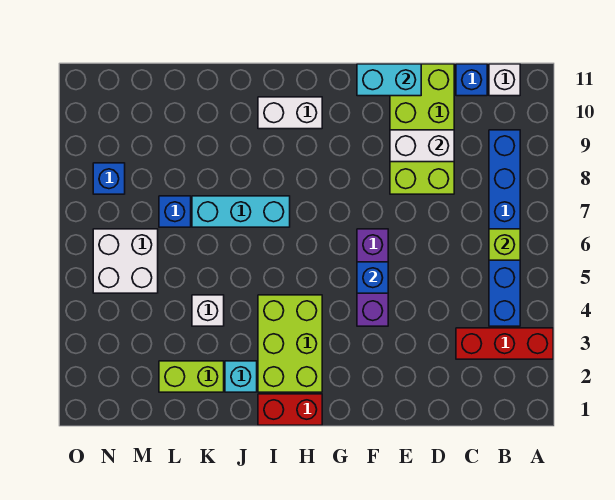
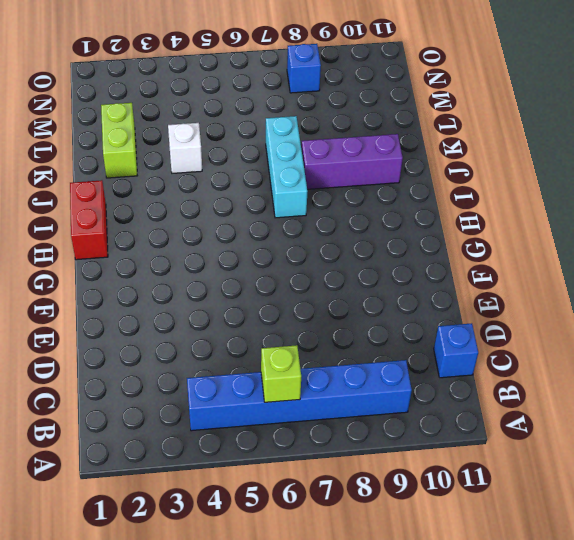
purple brick J8:J10 level 1 -> purple brick F4:F6 level 1
none -> red brick A3:C3 level 1
none -> white brick B11 level 1
none -> lime brick D8:E11 level 1

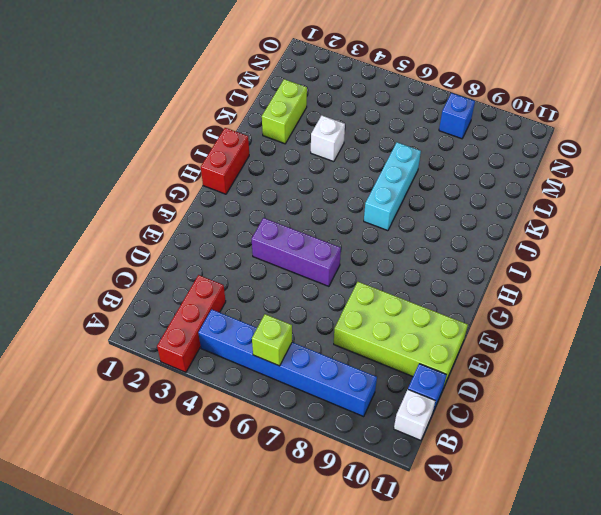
none -> lime brick H2:I4 level 1
none -> white brick H10:I10 level 1
none -> cyan brick J2 level 1

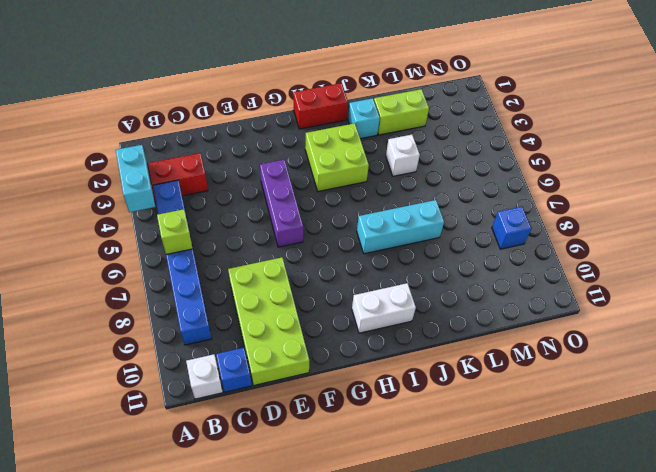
cyan brick A3:A4 level 2 -> cyan brick E11:F11 level 2
lime brick H3:I4 level 1 -> lime brick H2:I4 level 1
none -> blue brick L7 level 1
none -> white brick M5:N6 level 1
none -> white brick D9:E9 level 2

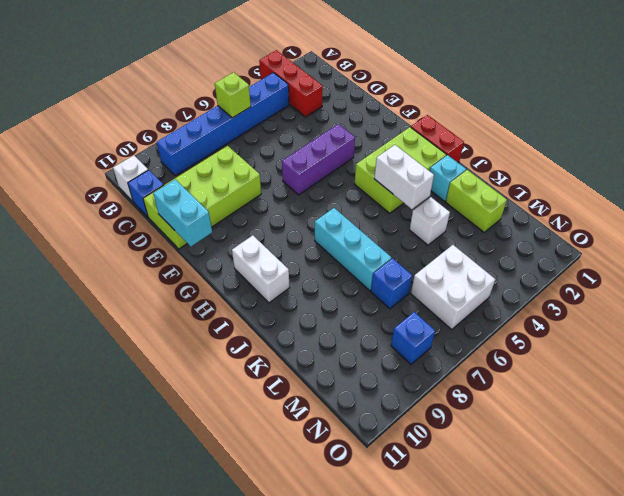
white brick I4:J4 level 2 -> white brick D9:E9 level 2
none -> blue brick F5 level 2

